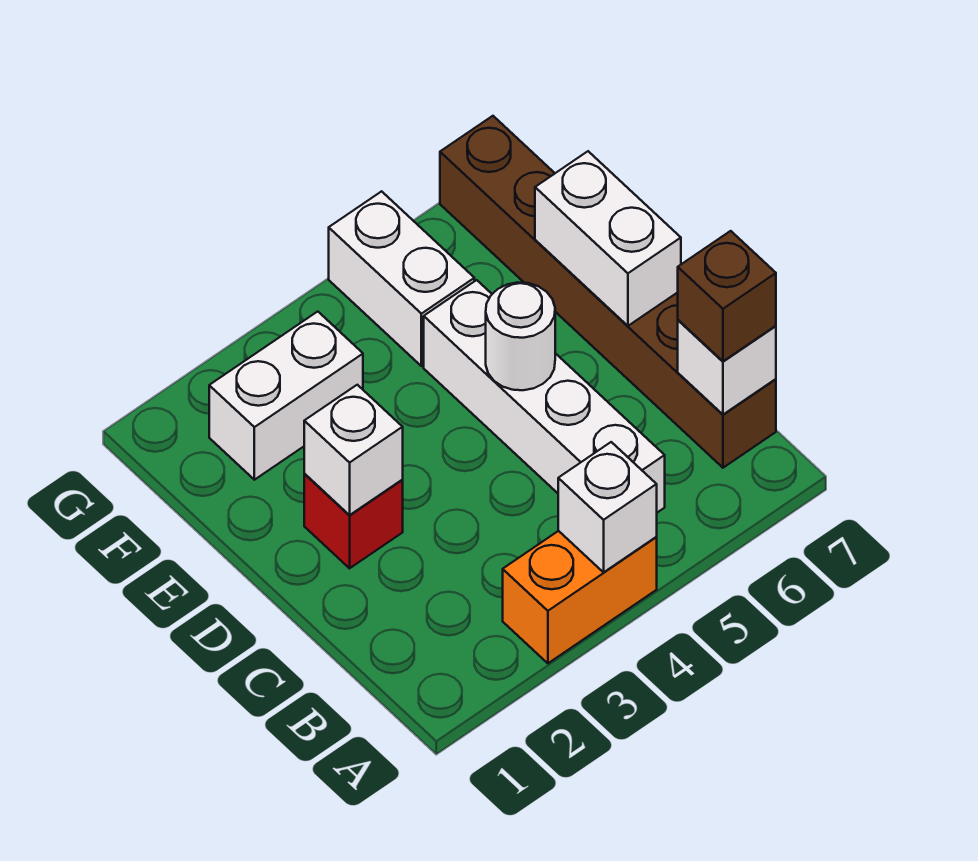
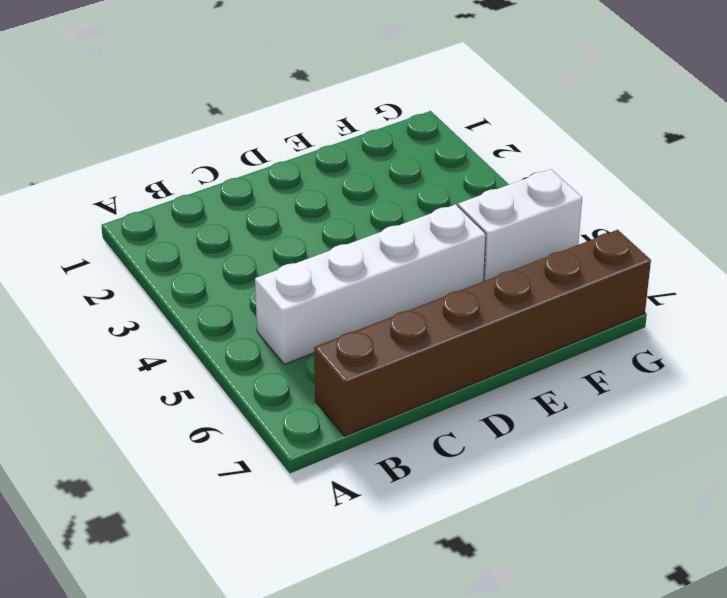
none -> orange brick A3:A4 level 1
none -> red brick D2 level 1
none -> white brick F2:F3 level 1

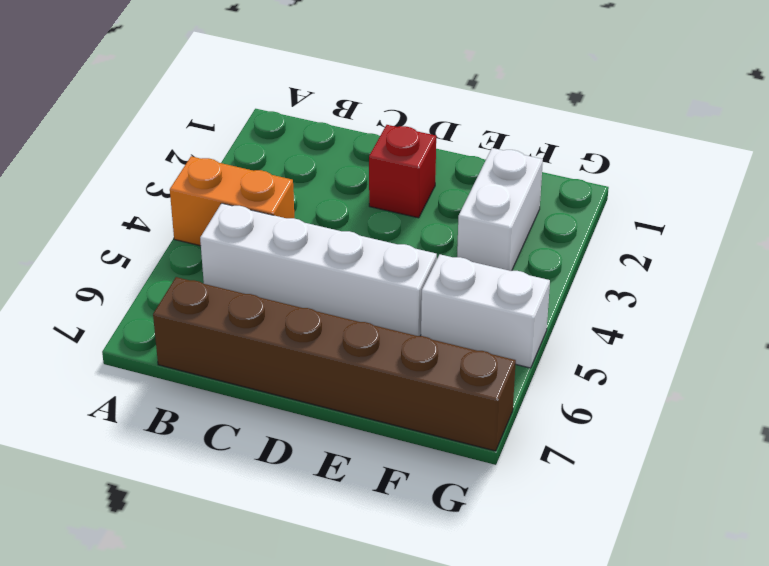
orange brick A4:B4 level 1 -> orange brick A3:A4 level 1
none -> white brick A4 level 2
none -> white brick B7 level 2
none -> white brick D2 level 2

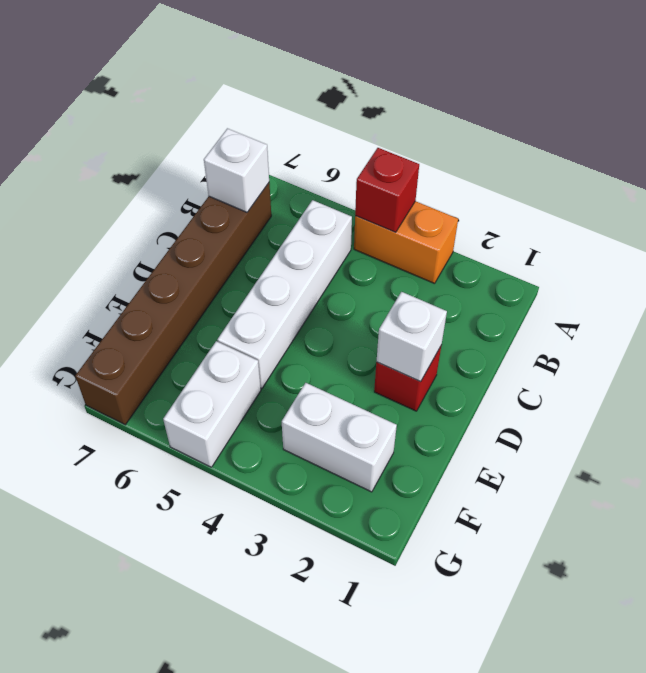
red brick A4 level 2 -> white brick A4 level 2
none -> white round brick D5 level 2
none -> white brick D7:E7 level 2
none -> brown brick B7 level 3

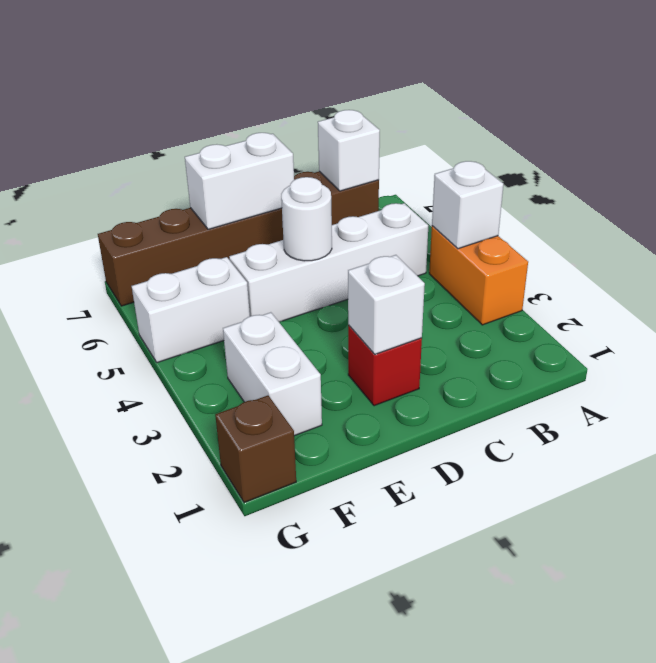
brown brick G1 level 1 -> brown brick B7 level 3

